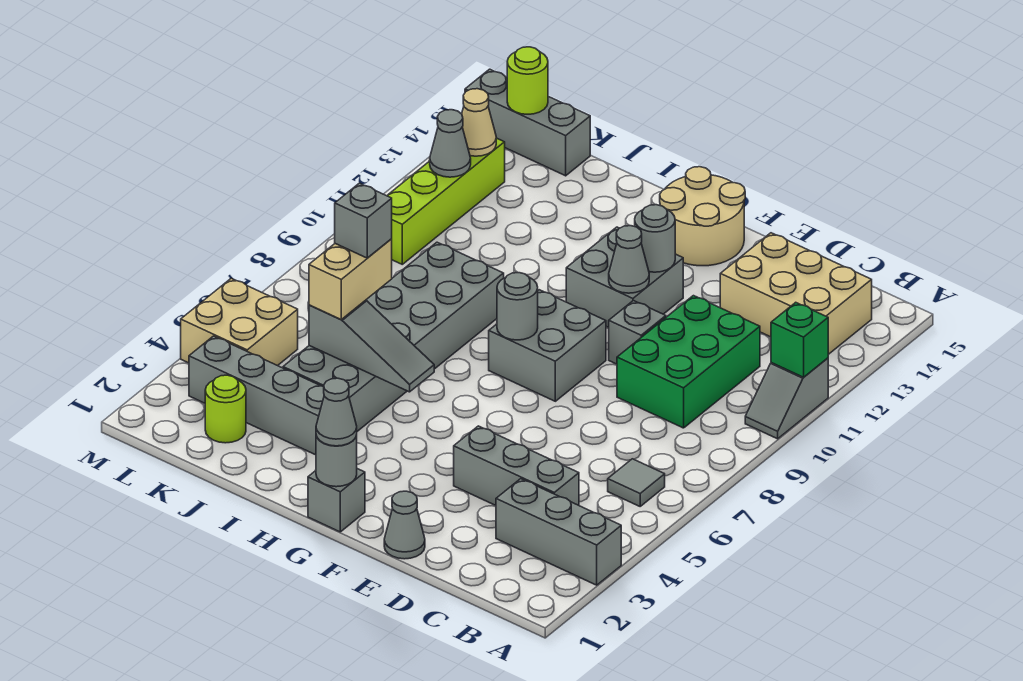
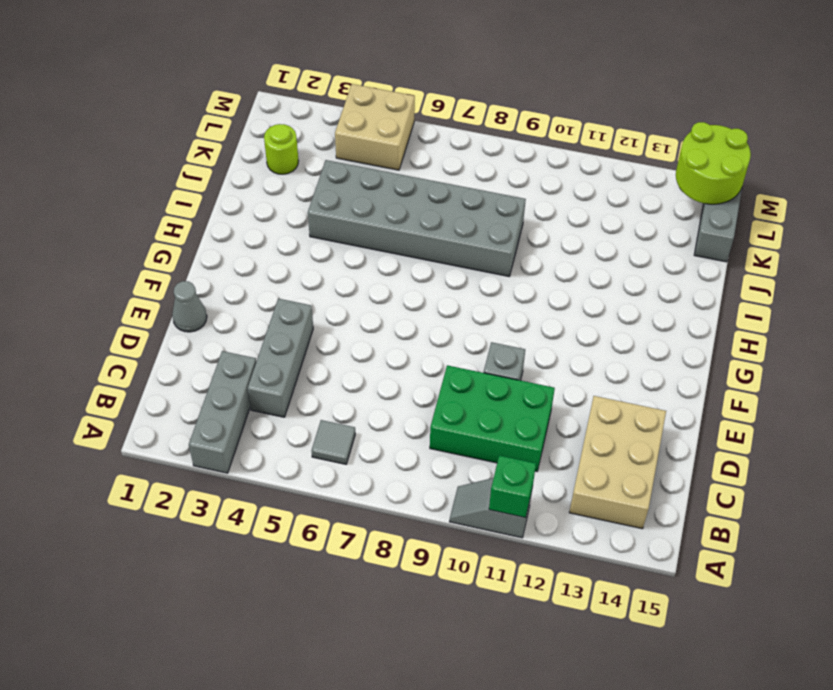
lime round brick L14:M15 level 2 -> lime round brick L15 level 2
none -> grey brick F8:G9 level 1
none -> grey brick F11:G12 level 1
none -> tan round brick F14:G15 level 1
none -> grey brick G1 level 1

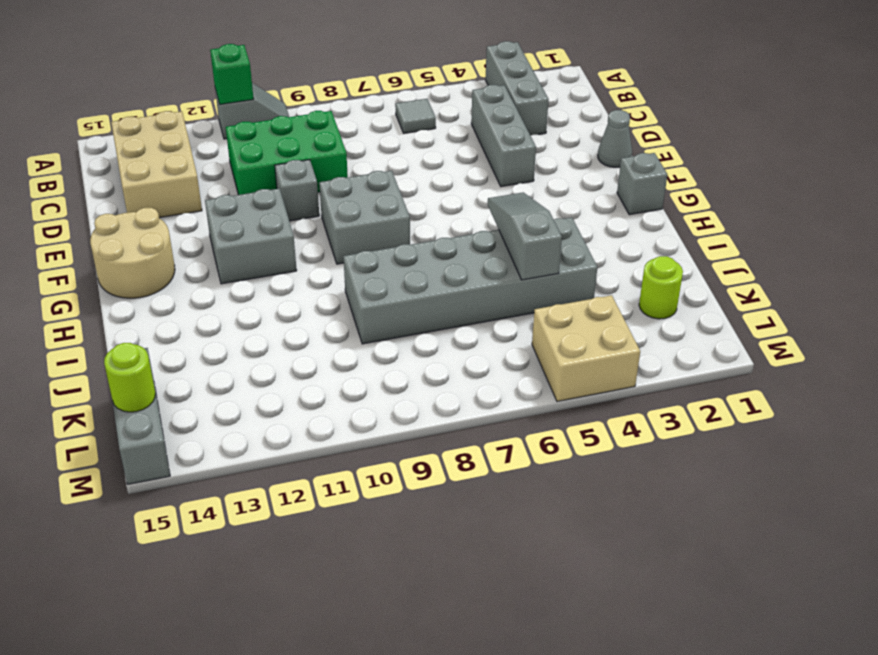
none -> grey brick I3:L3 level 1
none -> lime brick L10:L13 level 1
none -> grey cone F11 level 2
none -> grey round brick F12 level 2

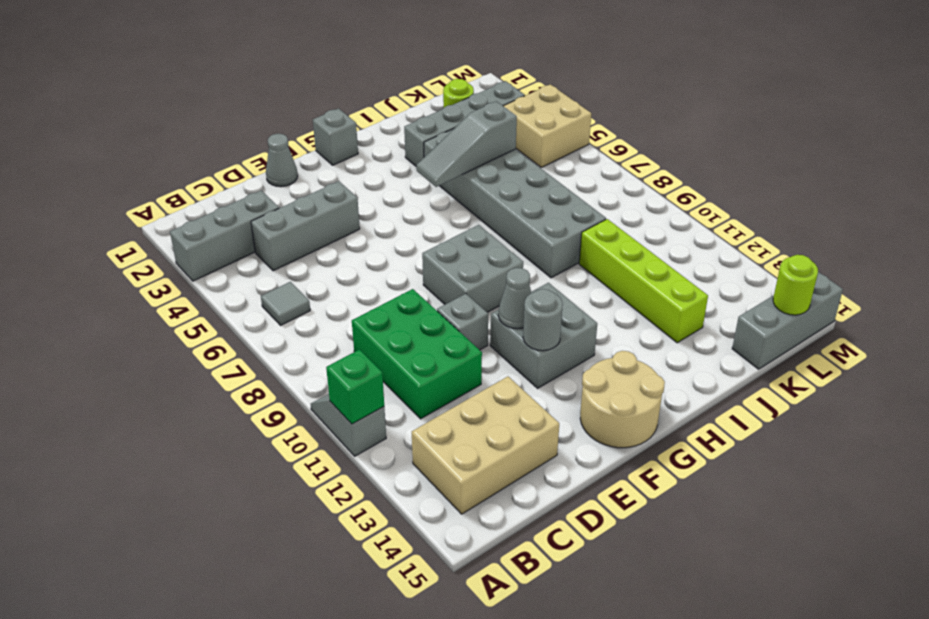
lime brick J10:J13 level 1 -> lime brick L10:L13 level 1
none -> grey round brick G1 level 2
none -> grey round brick G8 level 2
none -> grey cone L12 level 2
none -> tan cone L13 level 2

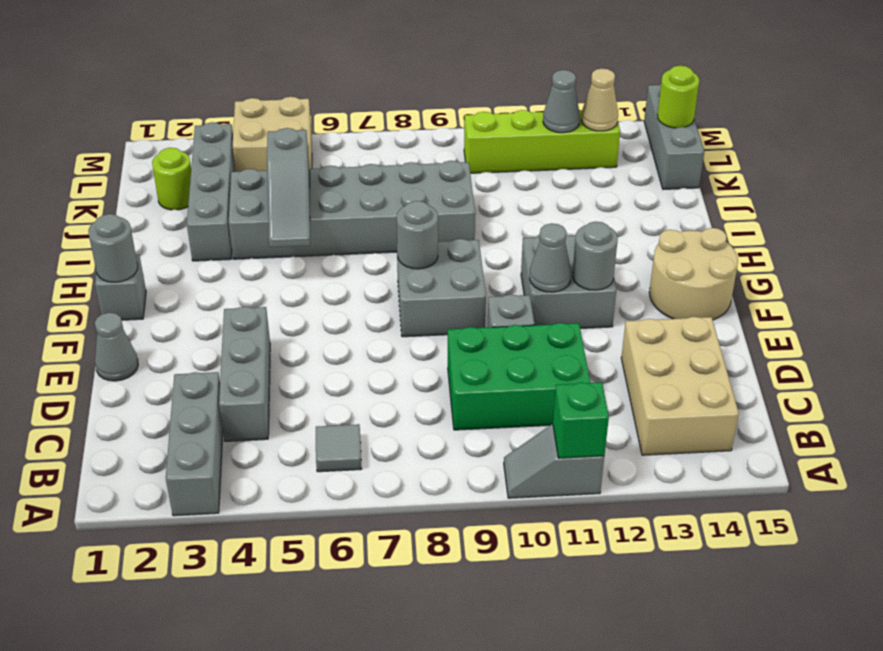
none -> grey cone G1 level 3
none -> tan brick J5:J6 level 3
none -> grey brick J6 level 4

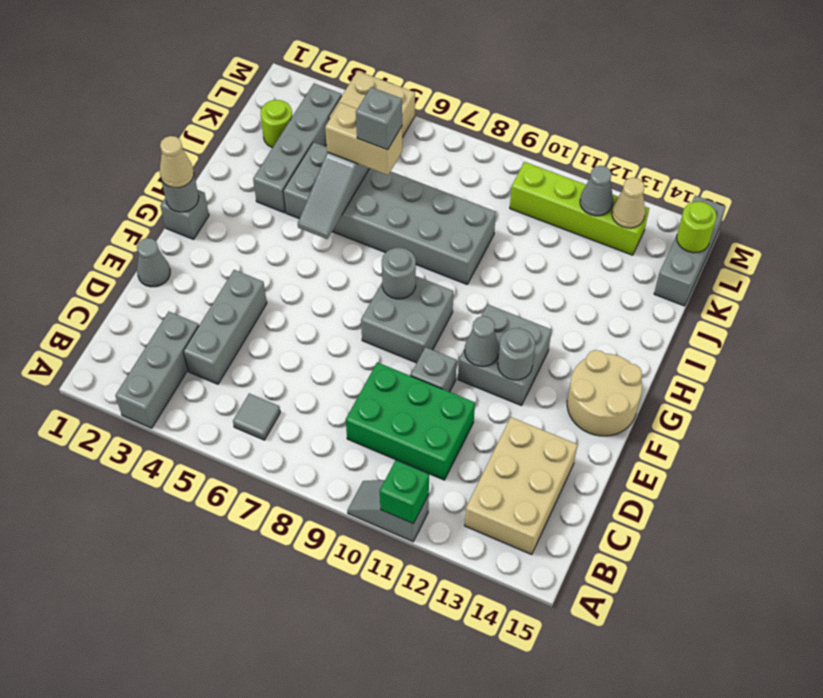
tan cone G1 level 3 -> grey cone G1 level 3

